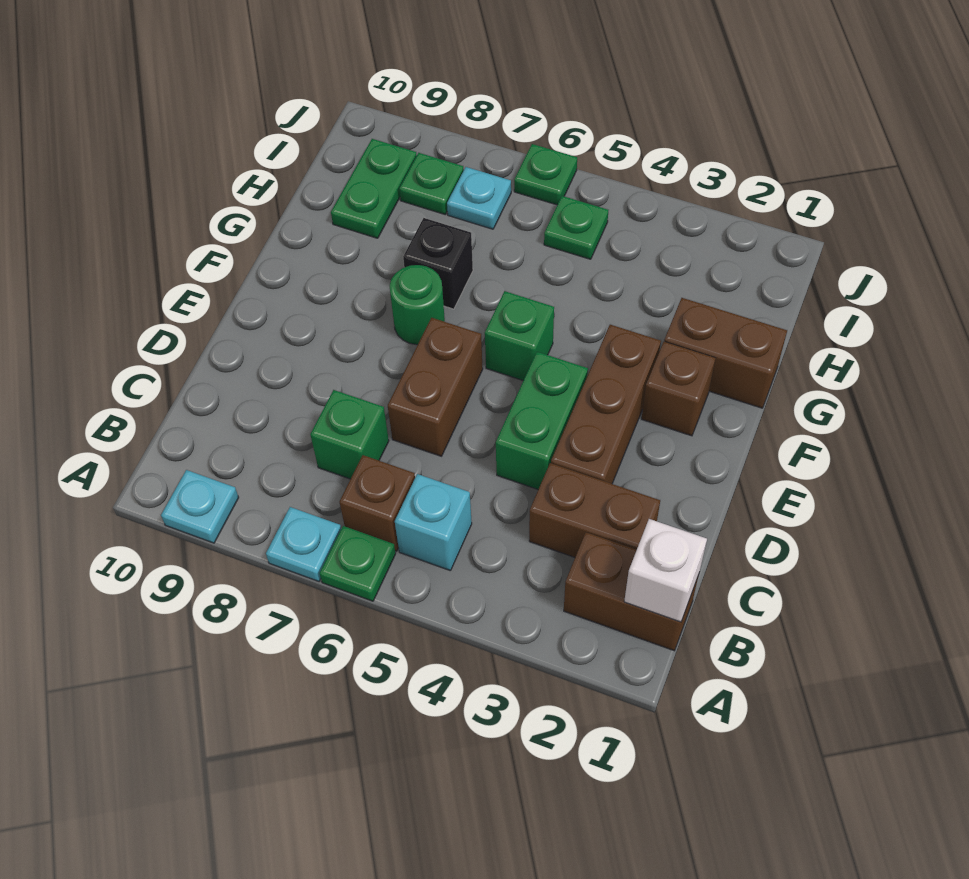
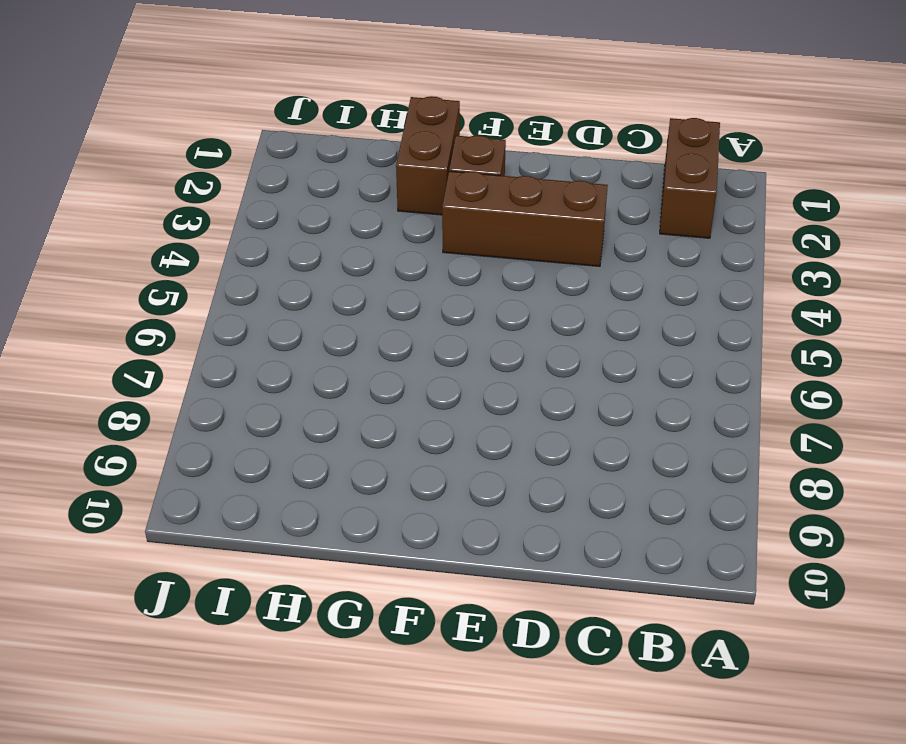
none -> green plate A6 level 1
none -> cyan plate A7 level 1
none -> cyan plate A9 level 1

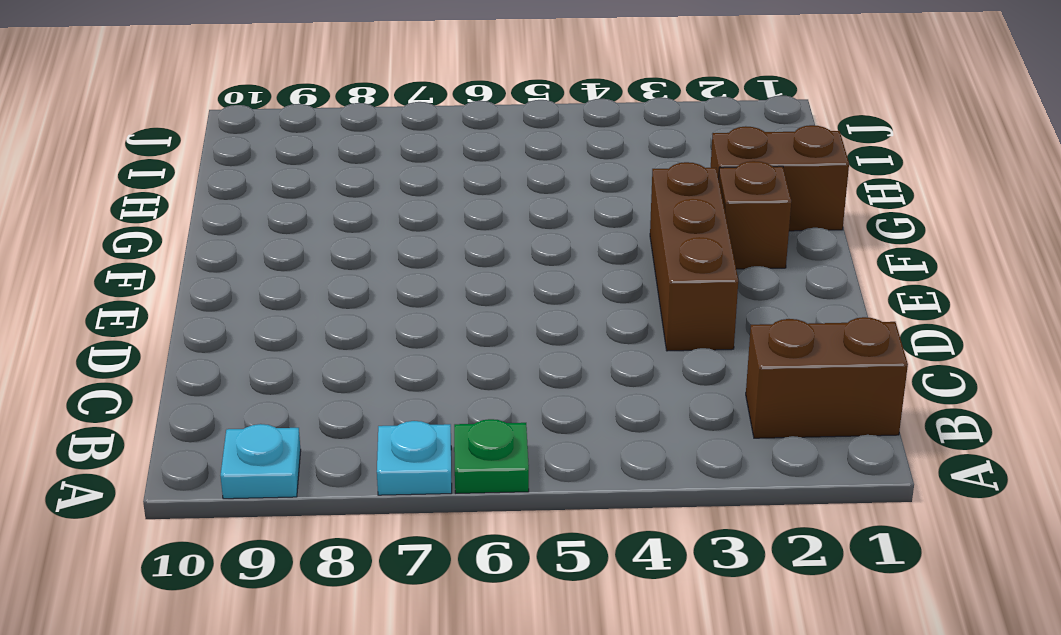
none -> cyan brick B5 level 1
none -> brown brick B6 level 1
none -> brown brick C2:C3 level 1

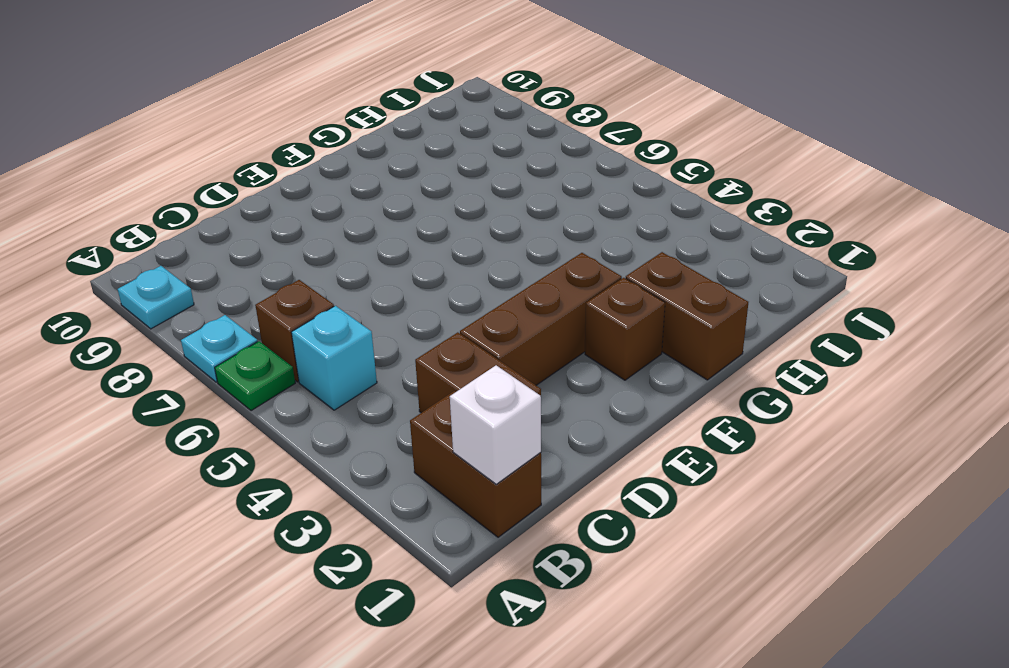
none -> green brick C7 level 1
none -> green brick D4:E4 level 1
none -> brown brick D6:E6 level 1

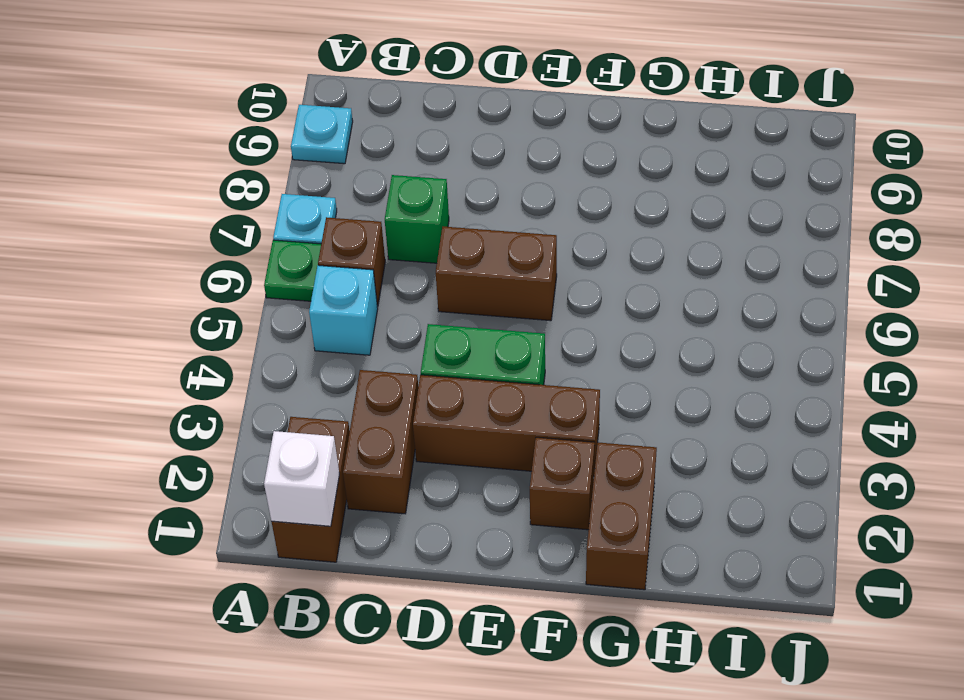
none -> green brick F5 level 1
none -> green round brick F7 level 1
none -> black brick G7 level 1

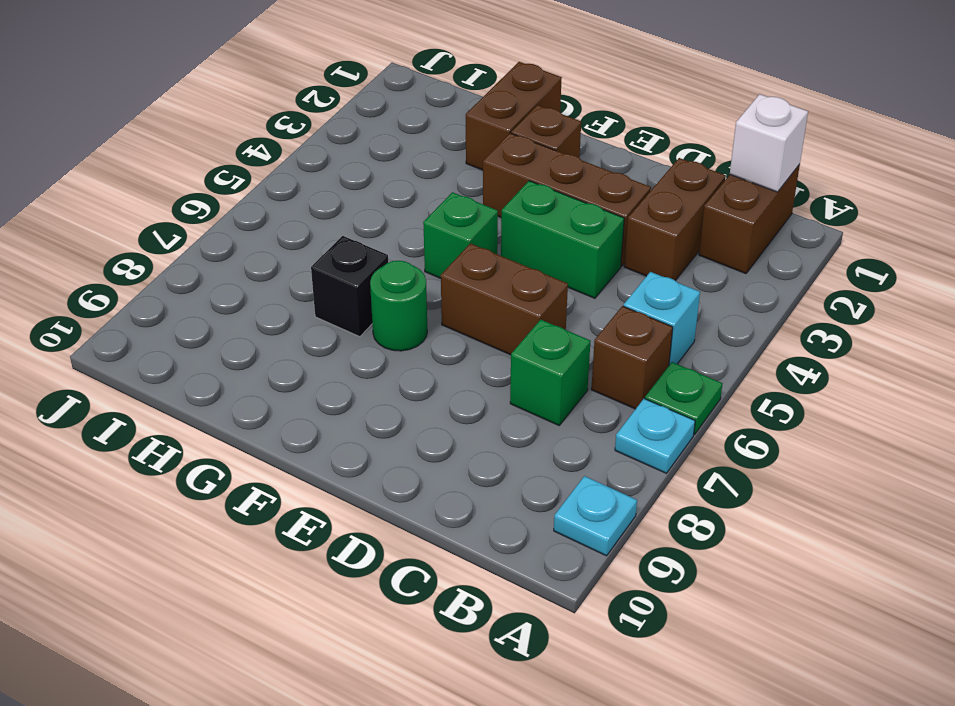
none -> green plate H9:I9 level 1
none -> green plate I5 level 1
none -> cyan plate I7 level 1

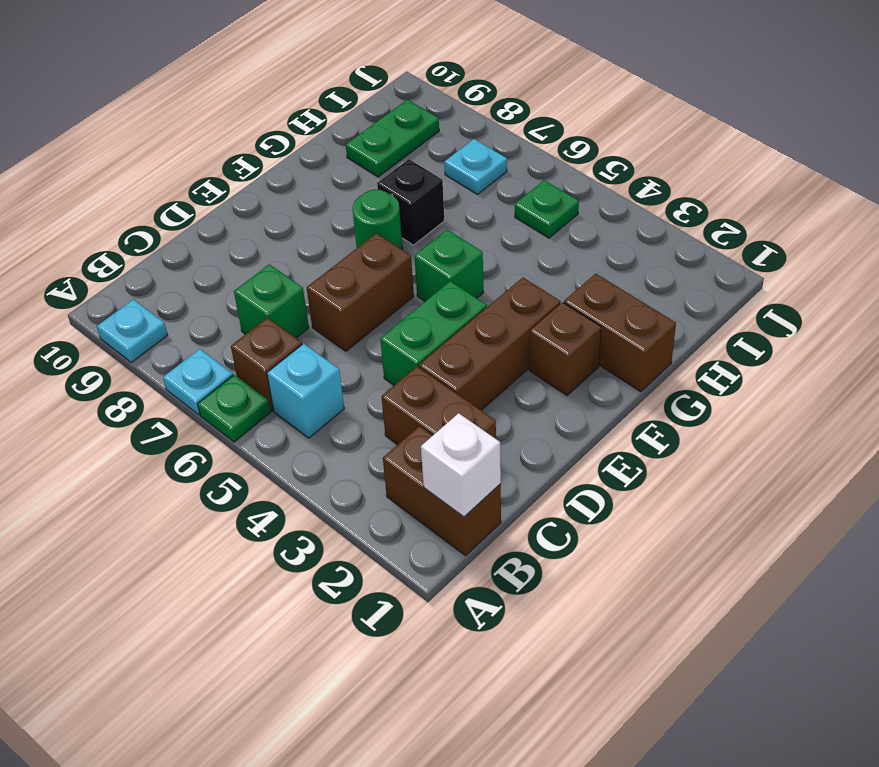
none -> green plate I8 level 1
none -> green plate J6 level 1

